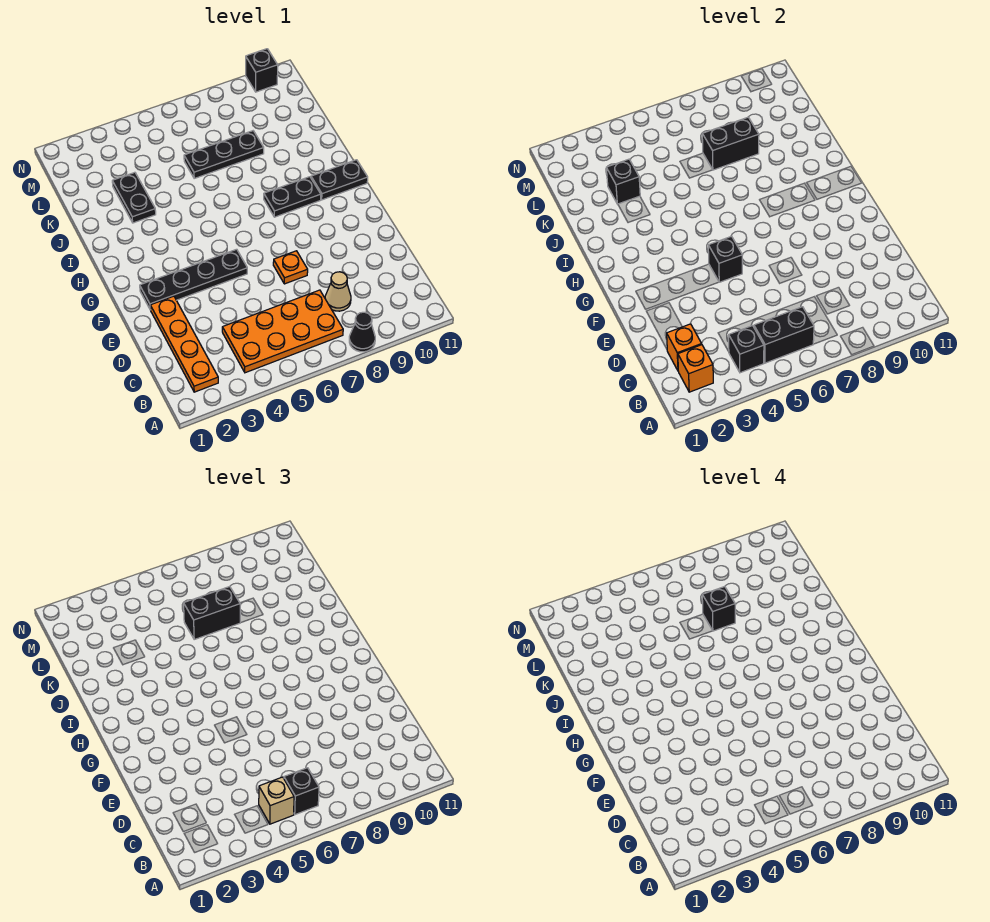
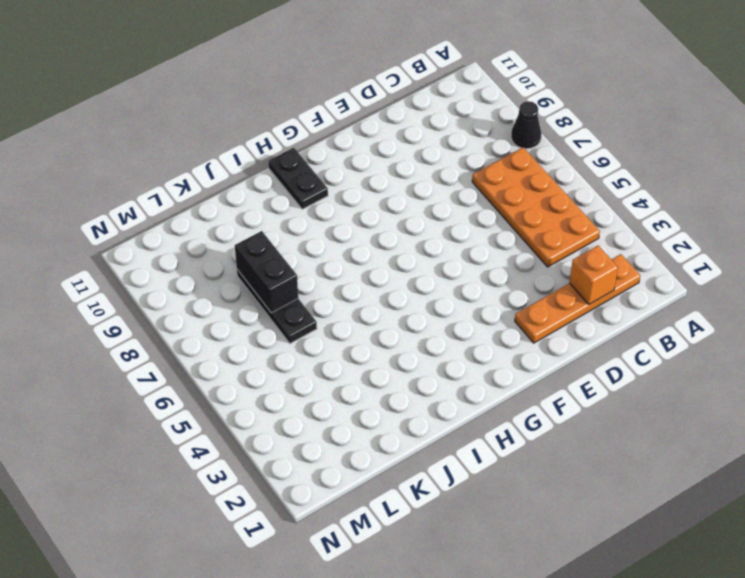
none -> tan cone C8 level 1
none -> orange plate E7 level 1
none -> black plate F2:F5 level 1

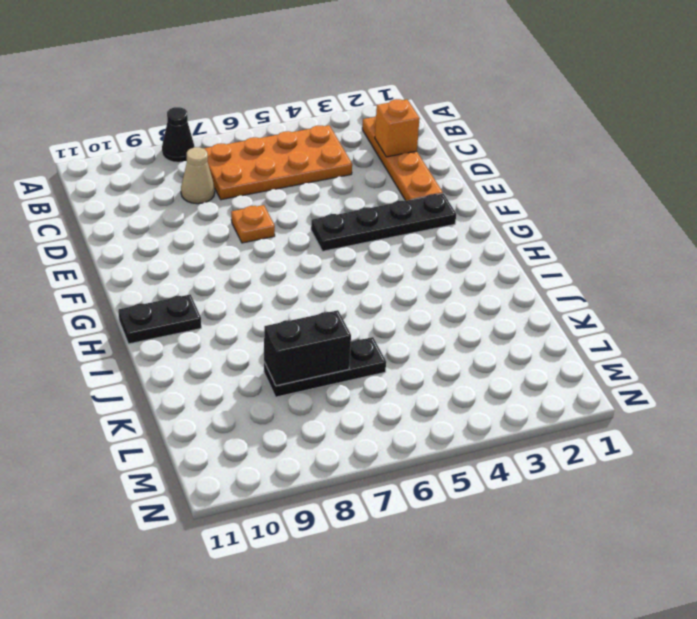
none -> black plate H8:H9 level 1
none -> black plate J3:K3 level 1
none -> black brick N10 level 1

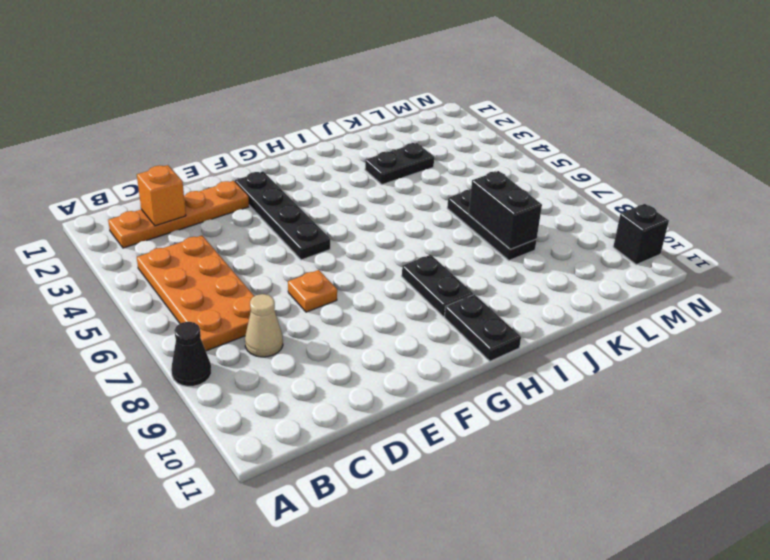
none -> orange brick B2 level 2
none -> black brick B4 level 2
none -> black brick B5:B6 level 2

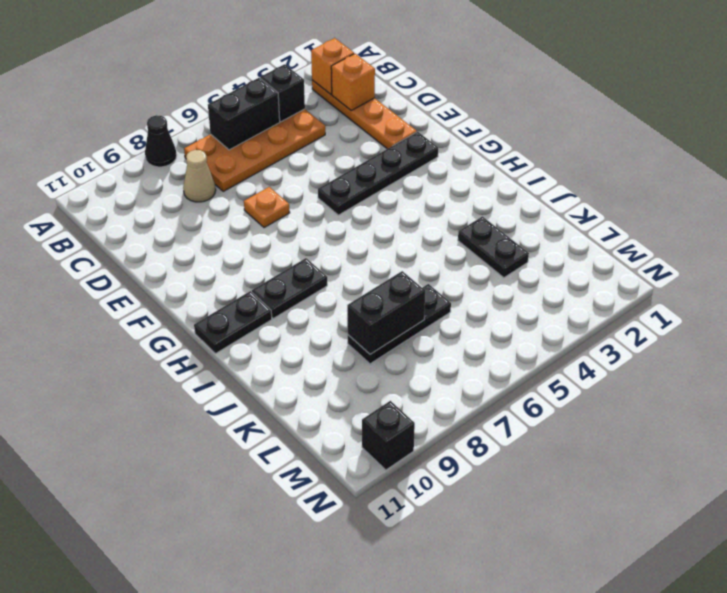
none -> black brick F5 level 2
none -> black brick K3 level 2
none -> tan brick B5 level 3

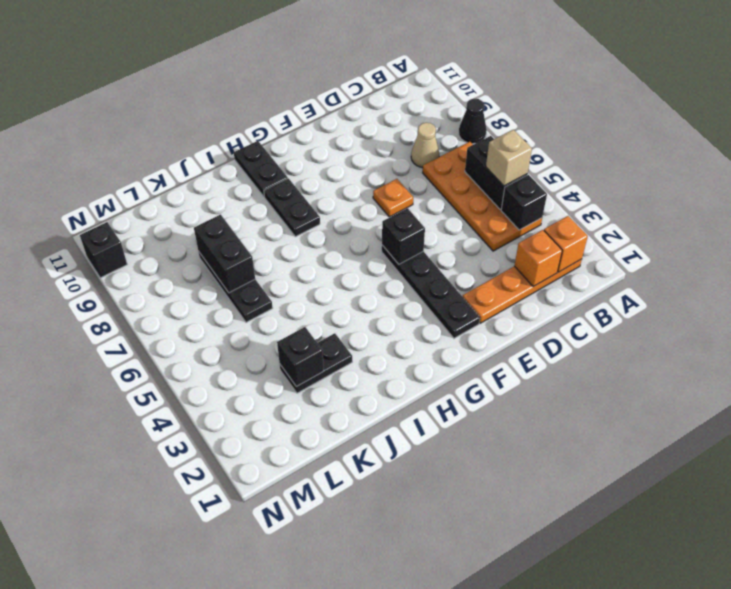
none -> black brick B6 level 3
none -> black brick K6:K7 level 3
none -> black brick K7 level 4

